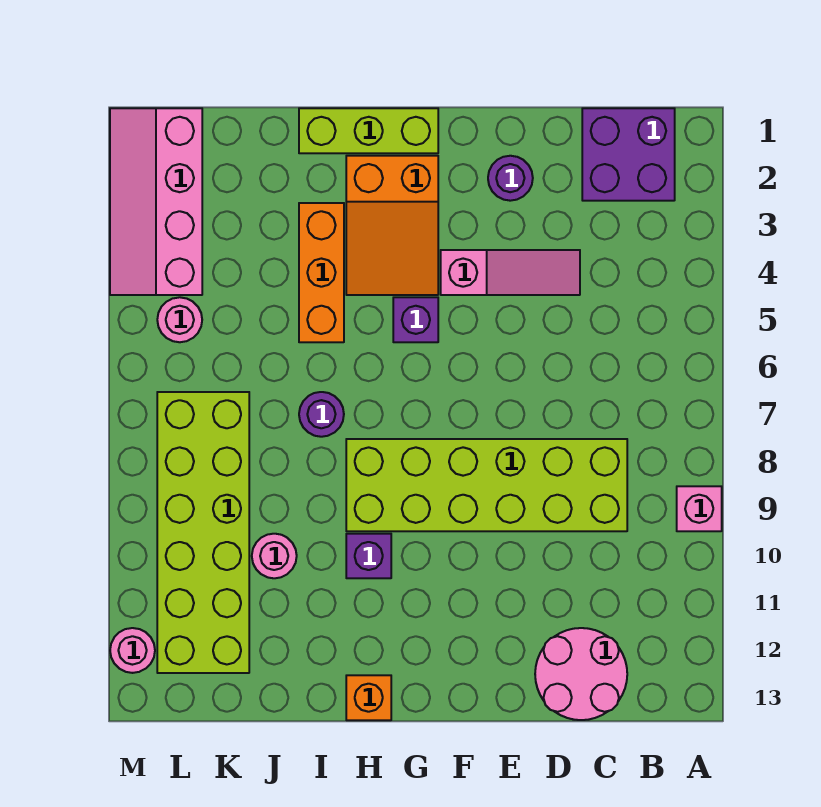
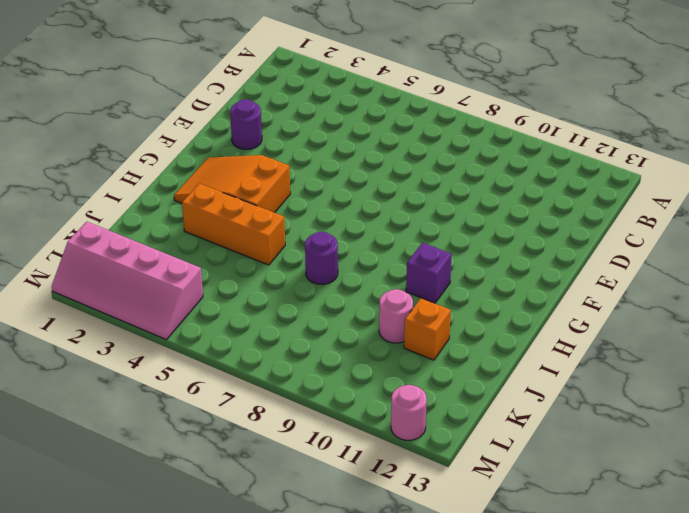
orange slope G2:H4 level 1 top 4 -> orange slope G2:H4 level 1 top 2
orange brick J11 level 1 -> orange brick H13 level 1
none -> pink brick A9 level 1
none -> purple brick B1:C2 level 1
none -> lime brick C8:H9 level 1

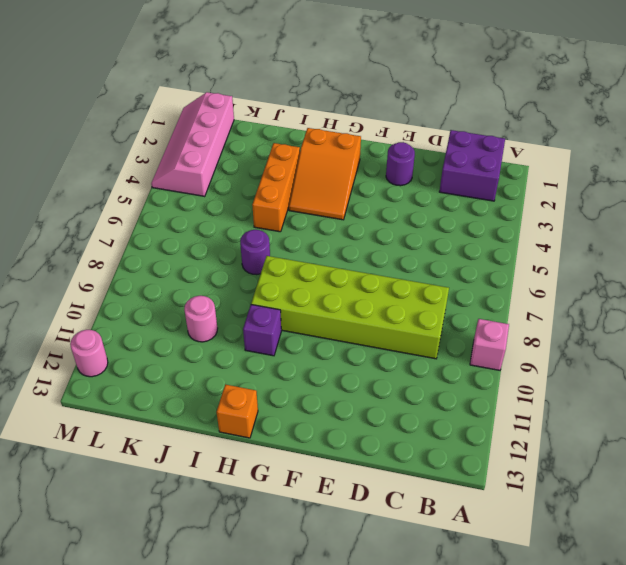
none -> pink round brick C12:D13 level 1
none -> pink slope D4:F4 level 1 top F
none -> lime brick G1:I1 level 1

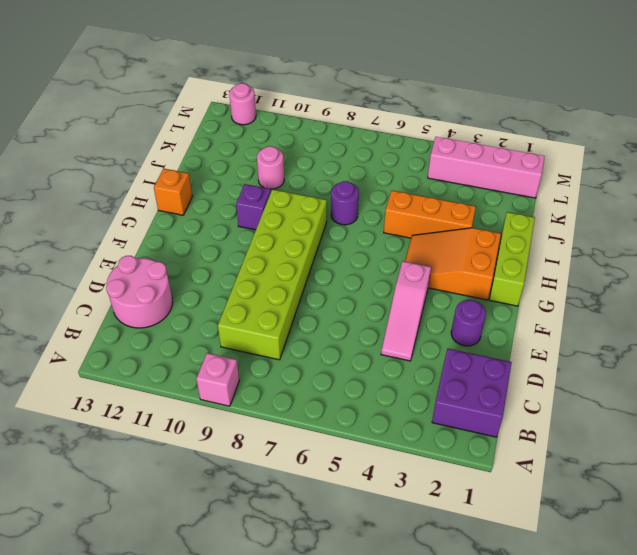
none -> purple brick G5 level 1
none -> lime brick K7:L12 level 1
none -> pink round brick L5 level 1

